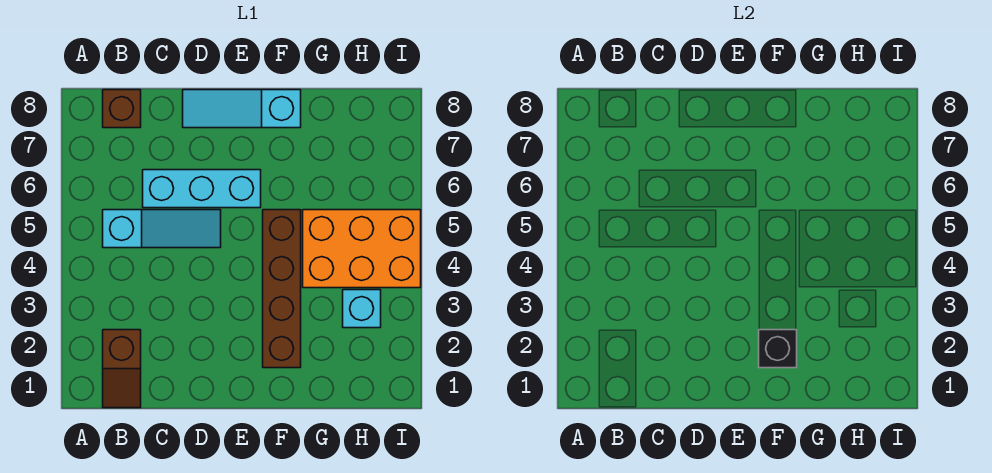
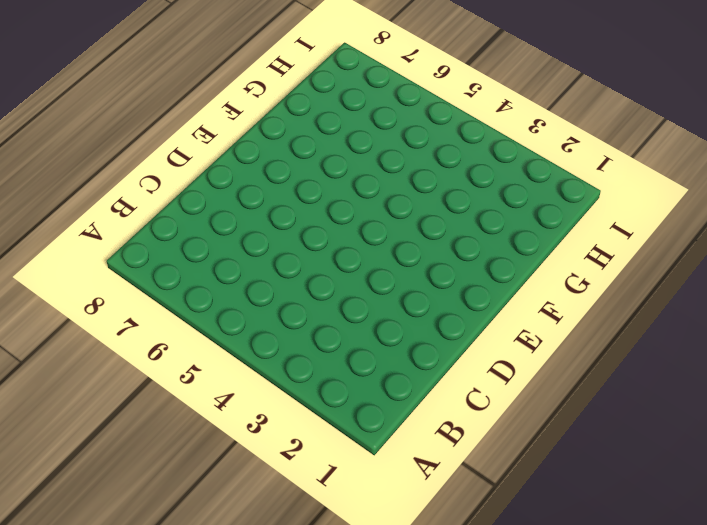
none -> brown slope B1:B2 level 1 top 2
none -> cyan slope B5:D5 level 1 top B

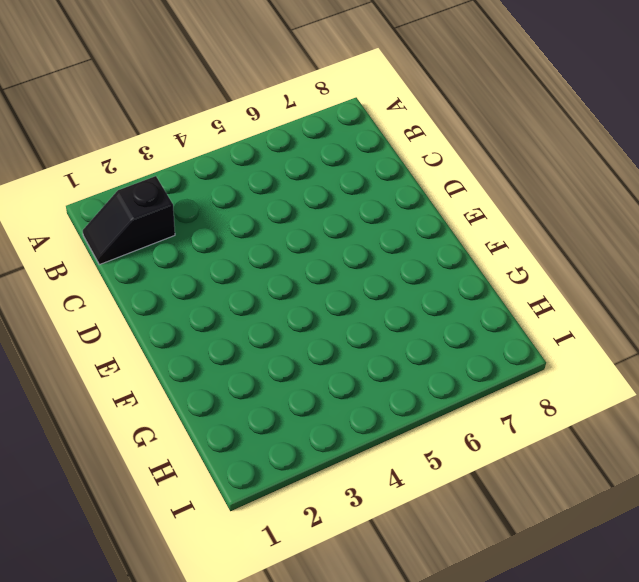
black slope B1:B2 level 1 top 2 -> brown slope B1:B2 level 1 top 2
none -> cyan slope B5:D5 level 1 top B
none -> brown brick B8 level 1

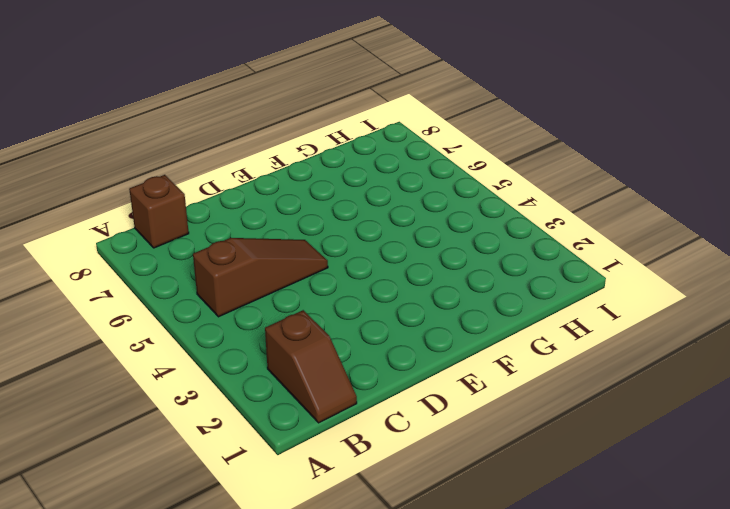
brown slope B5:D5 level 1 top B -> cyan slope B5:D5 level 1 top B
none -> cyan brick C6:E6 level 1
none -> cyan slope D8:F8 level 1 top F

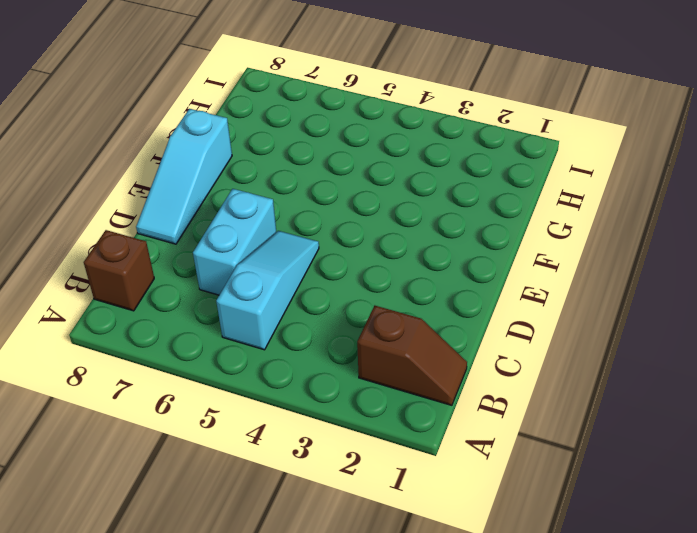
cyan brick C6:D6 level 1 -> cyan brick C6:E6 level 1
none -> brown brick F2:F5 level 1
none -> orange brick G4:I5 level 1

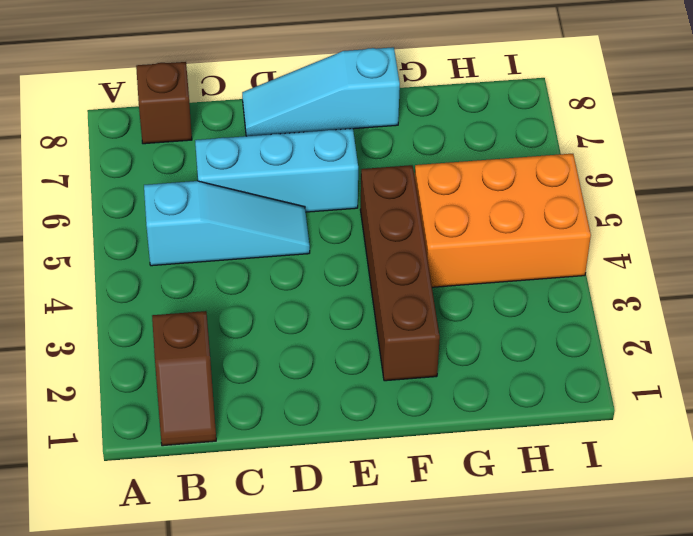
none -> cyan brick H3 level 1
none -> black brick F2 level 2

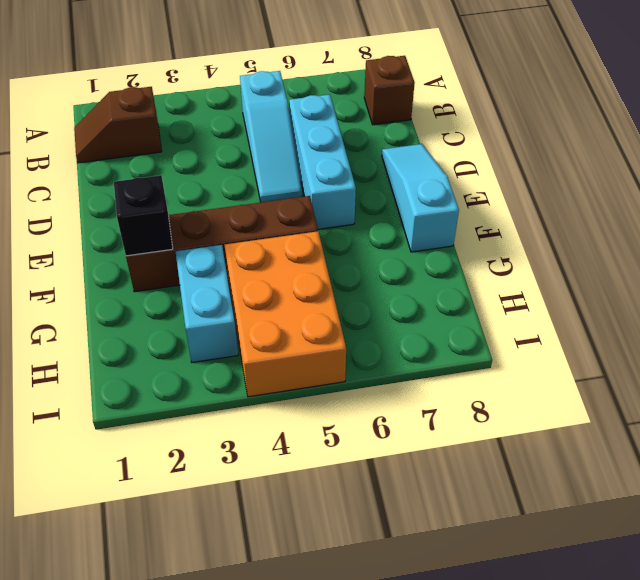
cyan brick G3:H3 level 1 -> cyan brick H3 level 1

